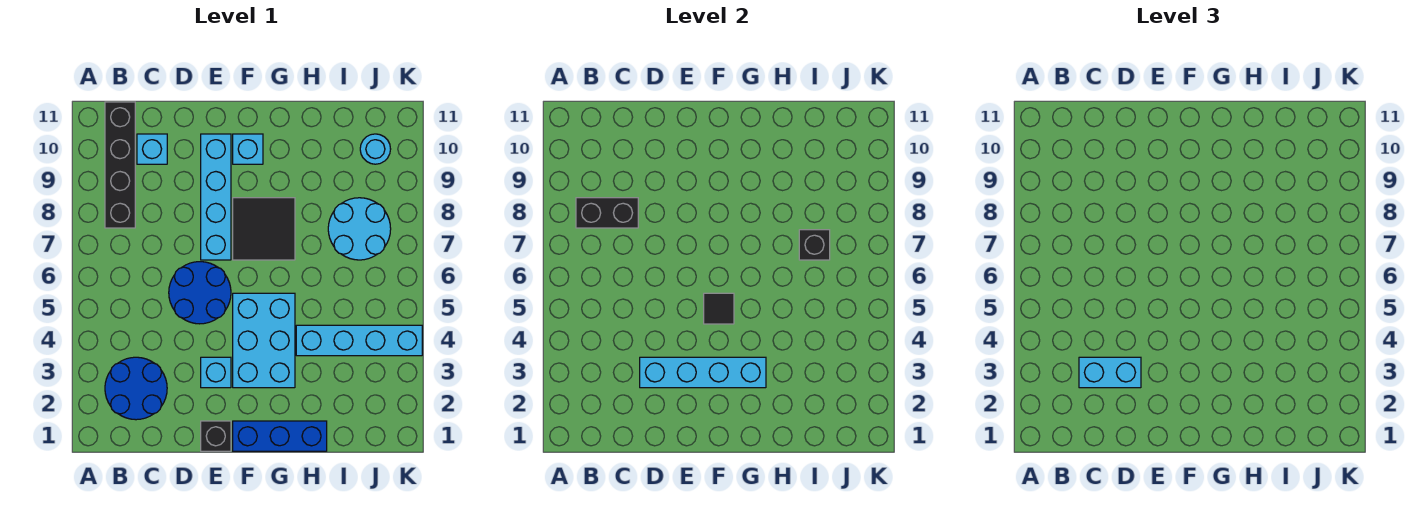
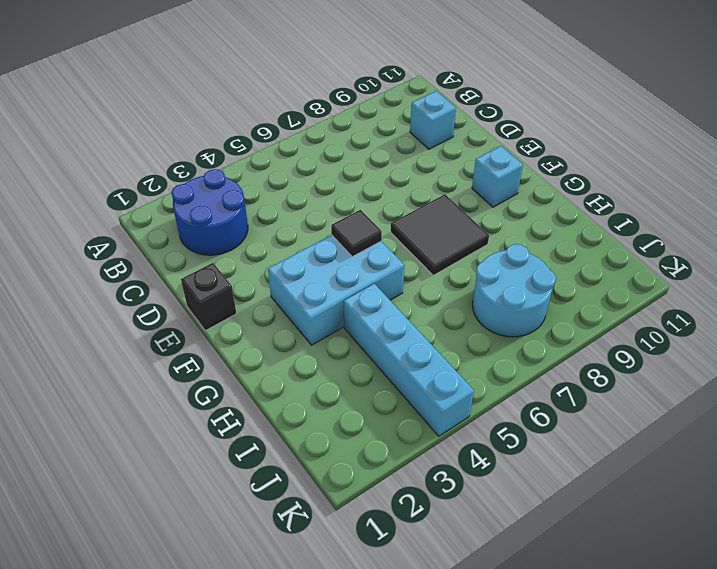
none -> black brick B8:B11 level 1
none -> blue round brick D5:E6 level 1
none -> cyan brick E3 level 1

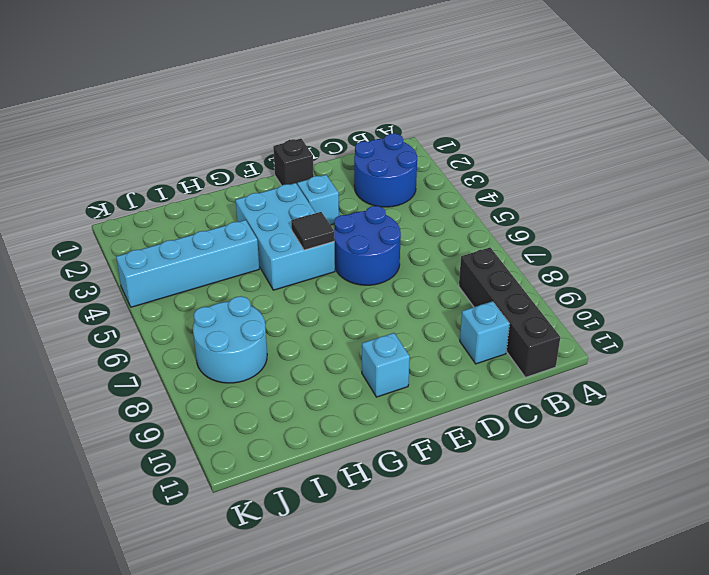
none -> cyan brick E7:E10 level 1
none -> blue brick F1:H1 level 1
none -> black tile F7:G8 level 1

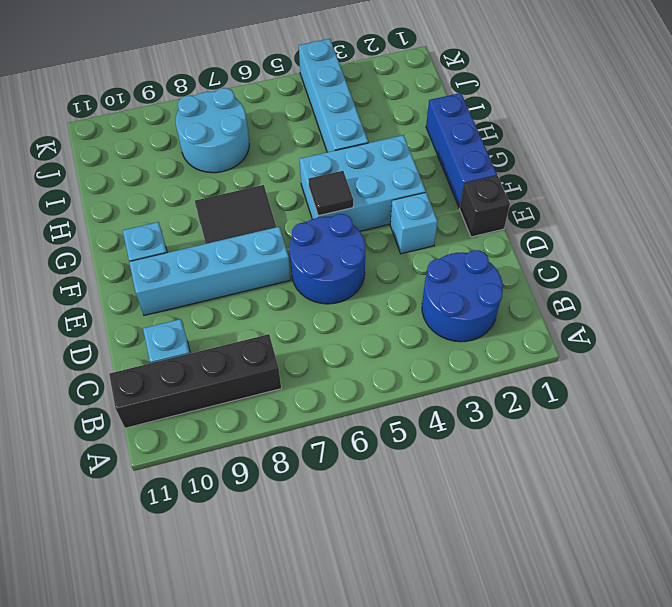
none -> cyan round brick J10 level 1
none -> black brick B8:C8 level 2
none -> cyan brick D3:G3 level 2

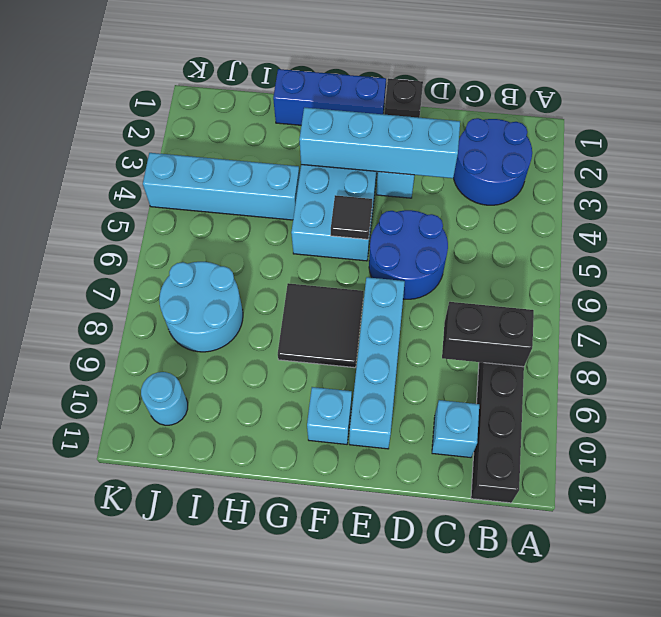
none -> black brick I7 level 2
none -> cyan brick C3:D3 level 3

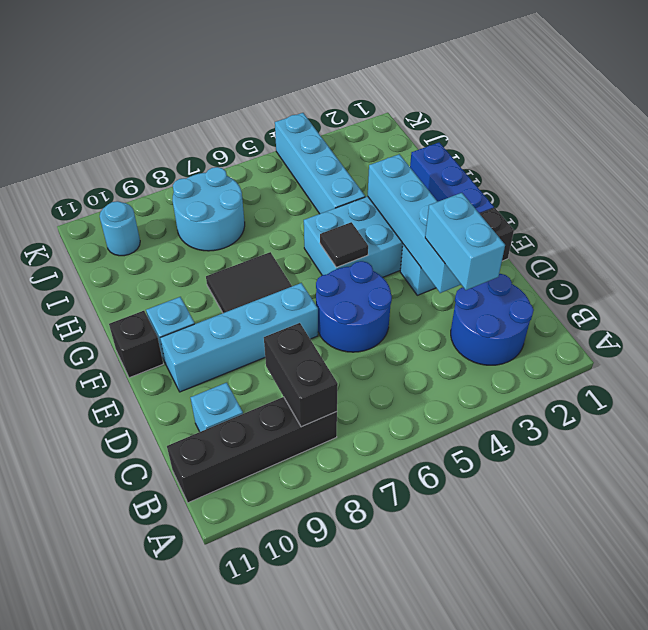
black brick F11 level 1 -> black brick I7 level 2

